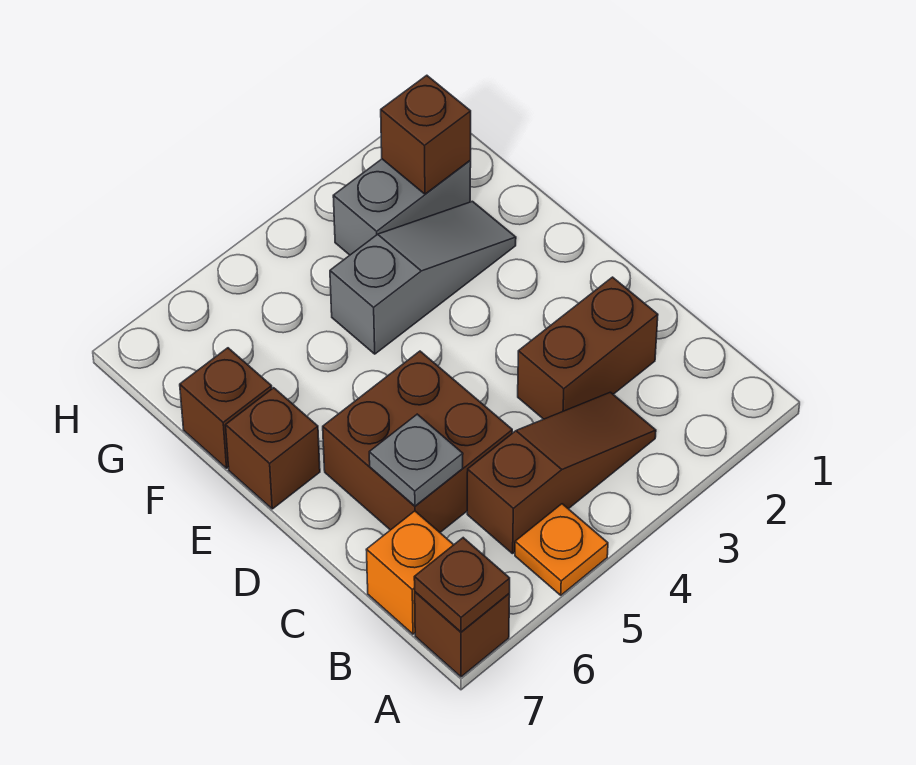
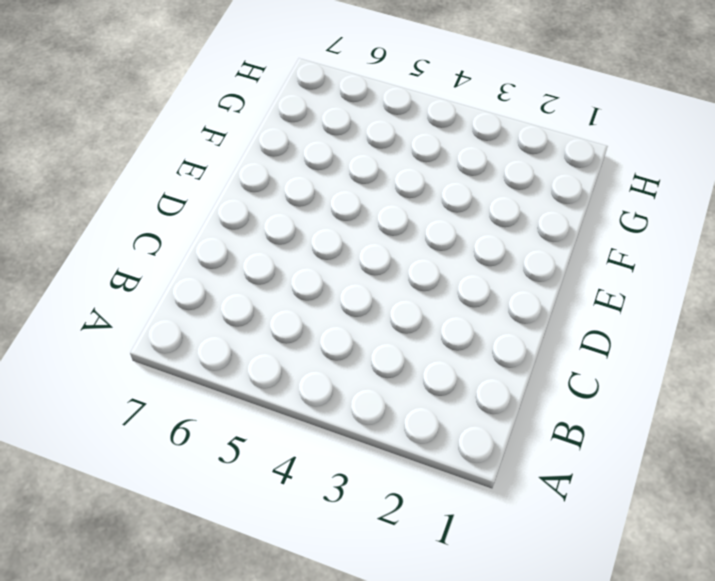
none -> orange plate A5 level 1
none -> brown brick A7 level 1
none -> brown slope B3:B5 level 1 top 5

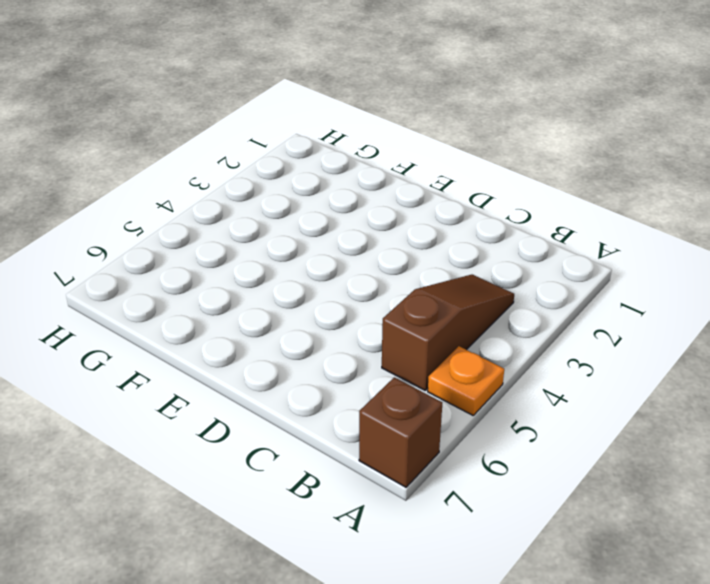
none -> orange brick B7 level 1
none -> brown brick C2:C3 level 1
none -> brown brick C5:D6 level 1

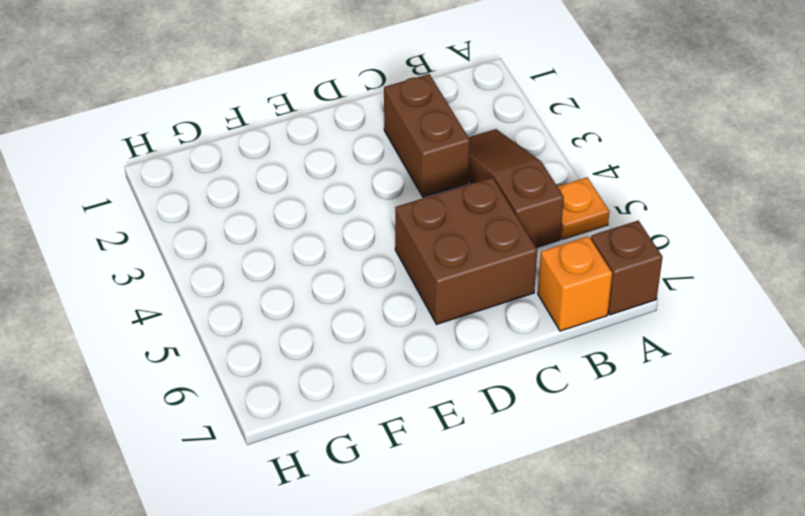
none -> brown brick E7 level 1
none -> grey slope F2:F4 level 1 top 4
none -> brown brick F7 level 1

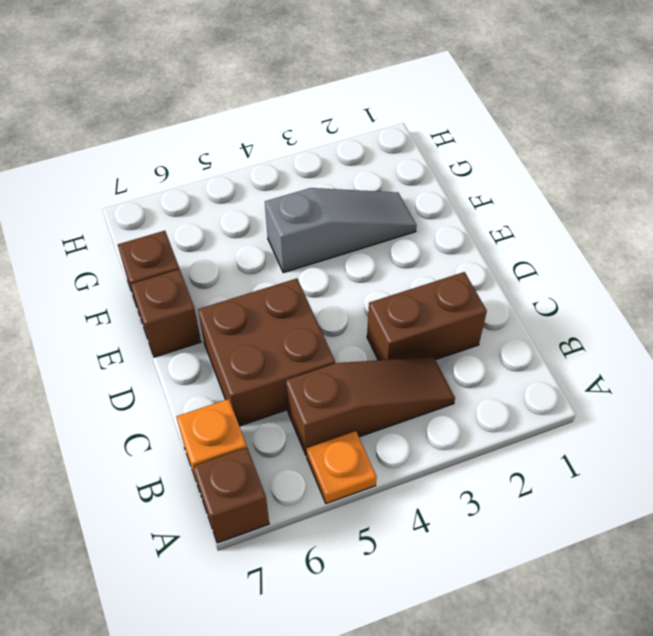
none -> grey brick G2:G3 level 1
none -> brown plate A7 level 2
none -> grey plate C6 level 2

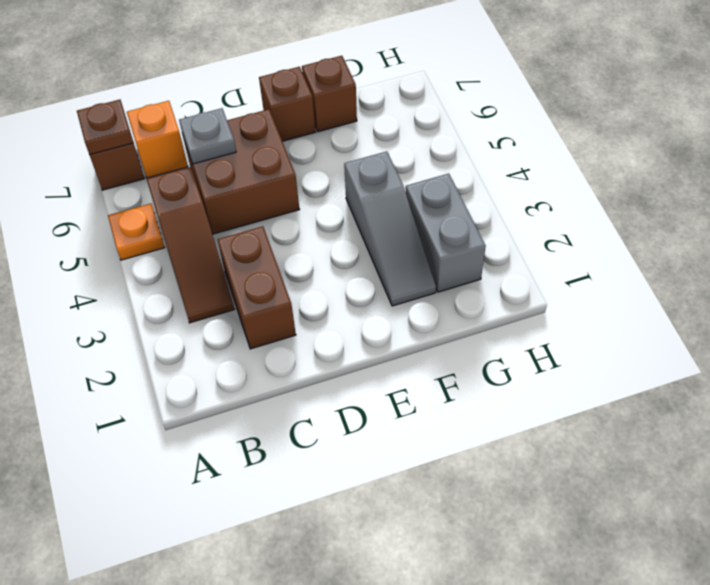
none -> brown brick G2 level 2

